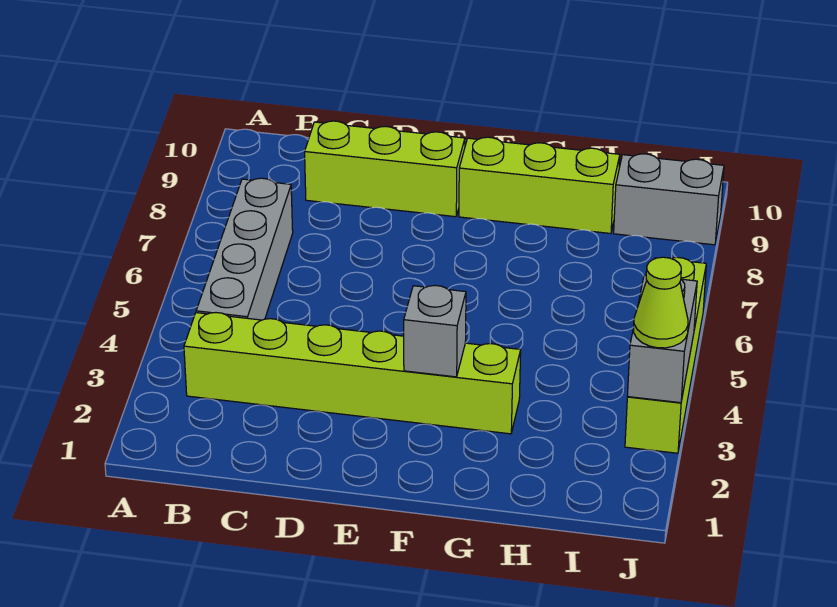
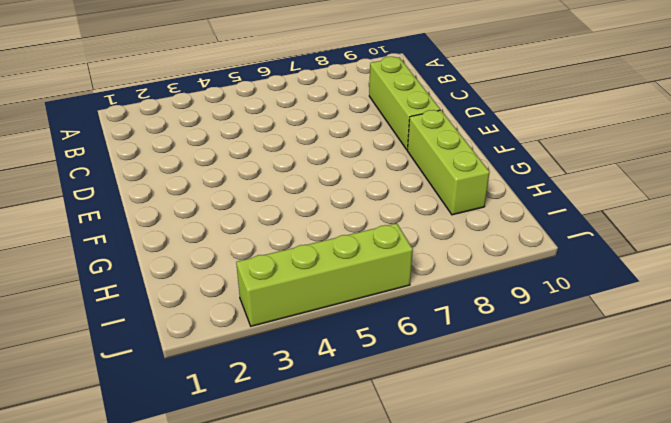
none -> lime brick B3:G3 level 1
none -> grey brick B4:B7 level 1

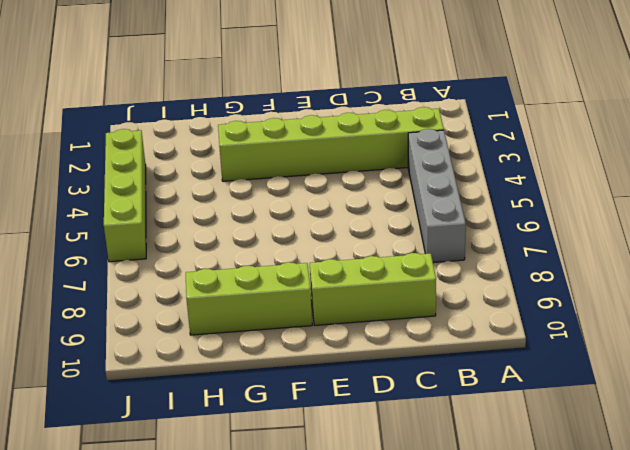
none -> grey brick I9:J9 level 1
none -> grey brick F3 level 2

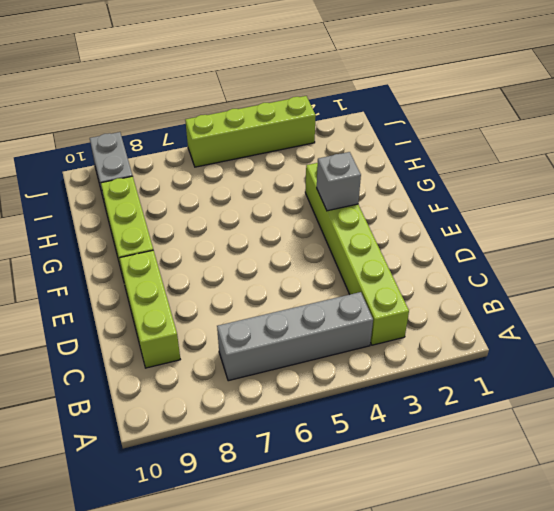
none -> grey brick J3:J4 level 2
none -> lime cone J3 level 3

